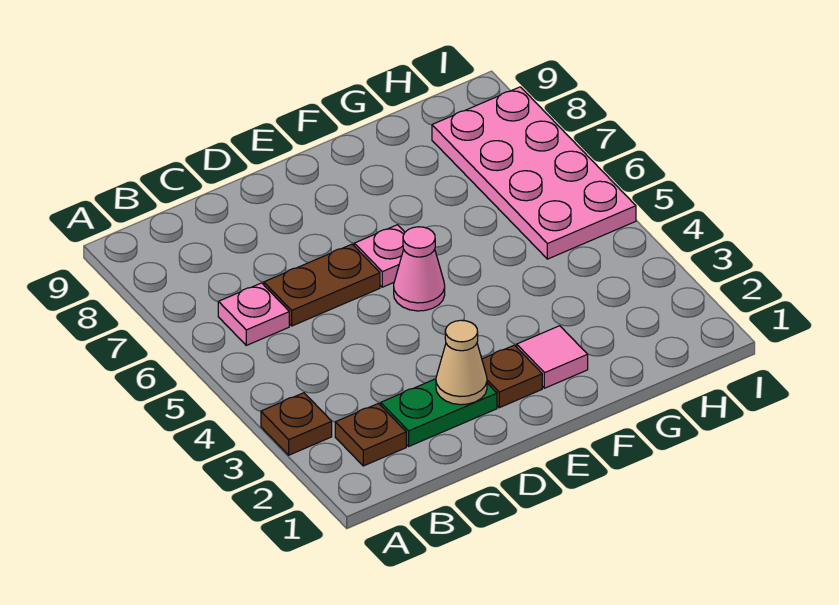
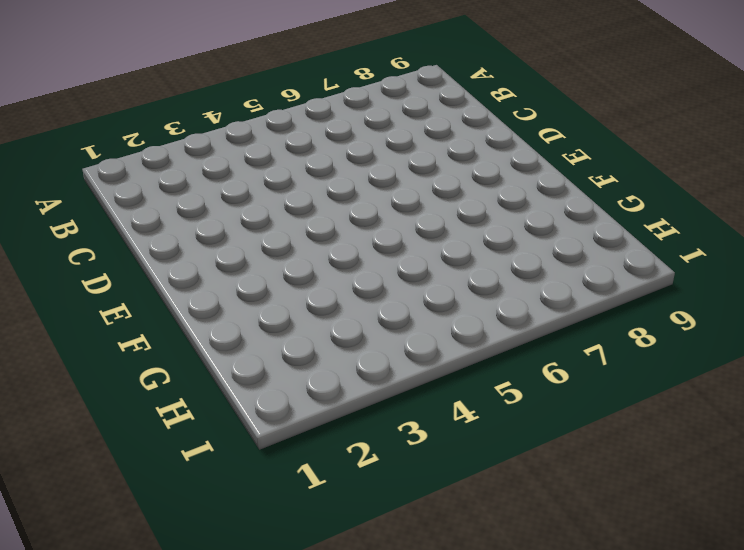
none -> brown plate A3 level 1
none -> brown plate B2 level 1

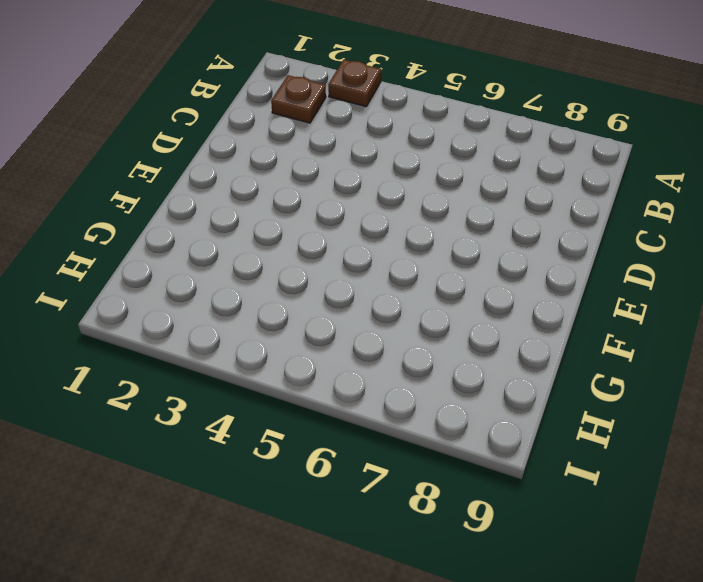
none -> pink plate B6 level 1
none -> green plate C2:D2 level 1

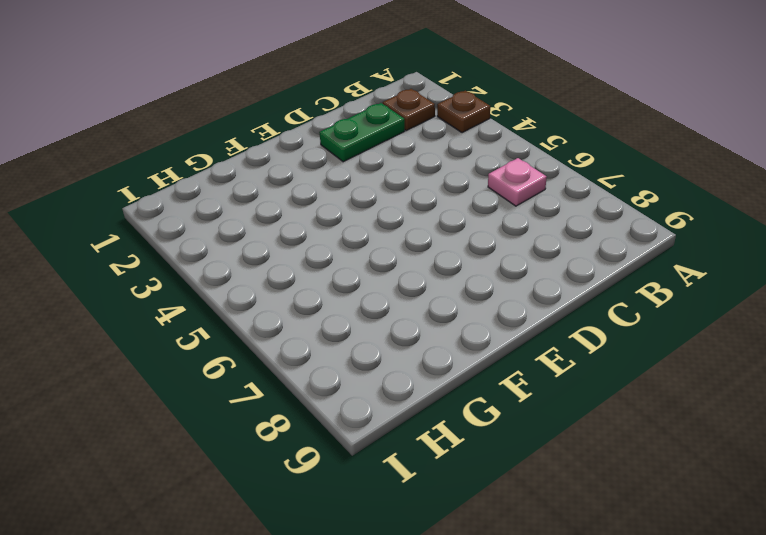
none -> brown plate C6:D6 level 1
none -> brown plate E2 level 1

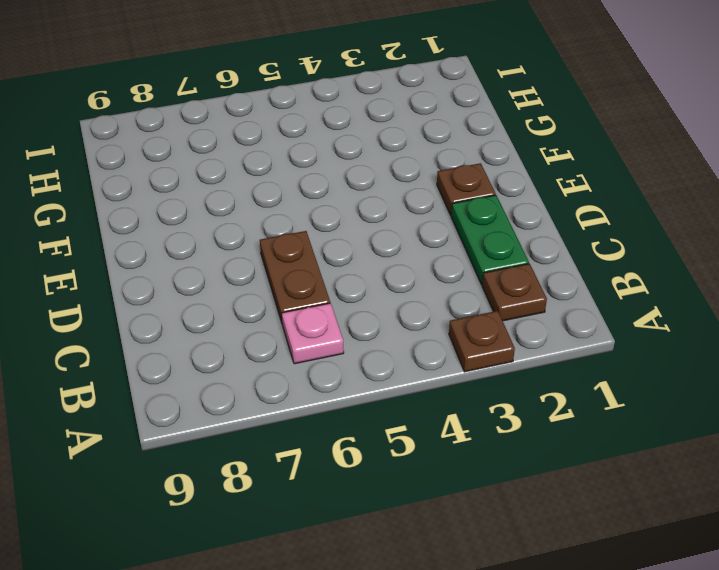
none -> pink cone E5 level 1
none -> pink plate E6 level 1

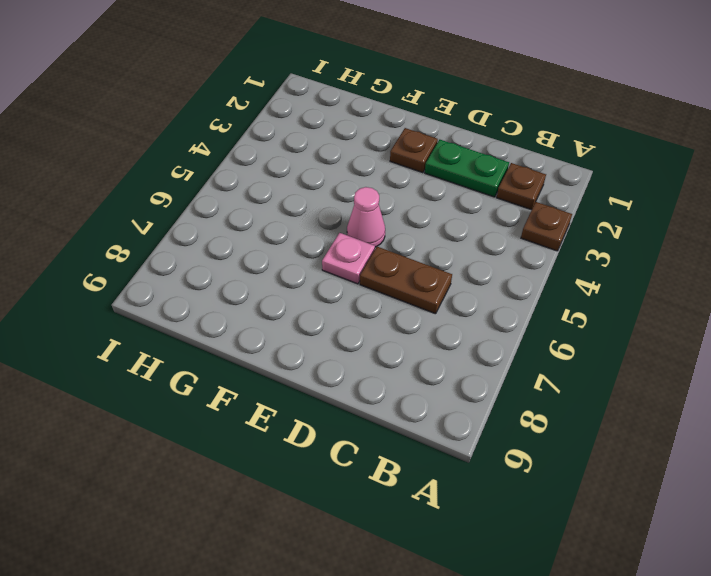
none -> pink plate B6 level 1
none -> pink tile F2 level 1

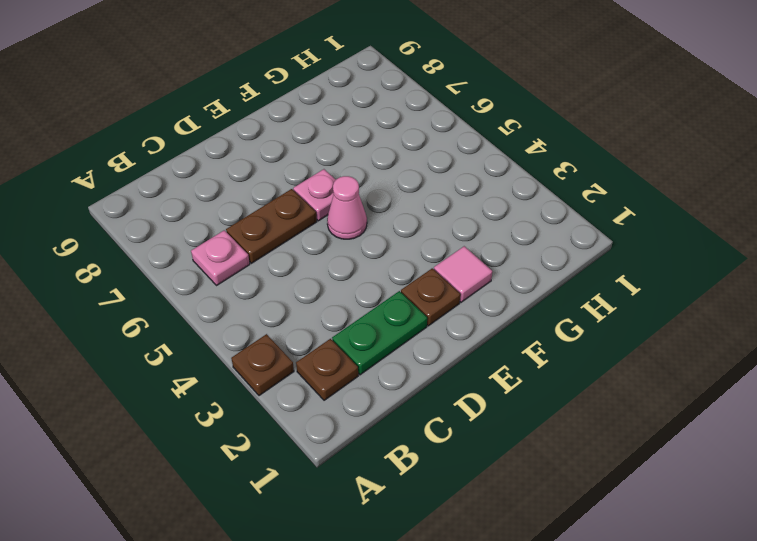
none -> pink plate H5:I8 level 1
none -> tan cone D2 level 2

